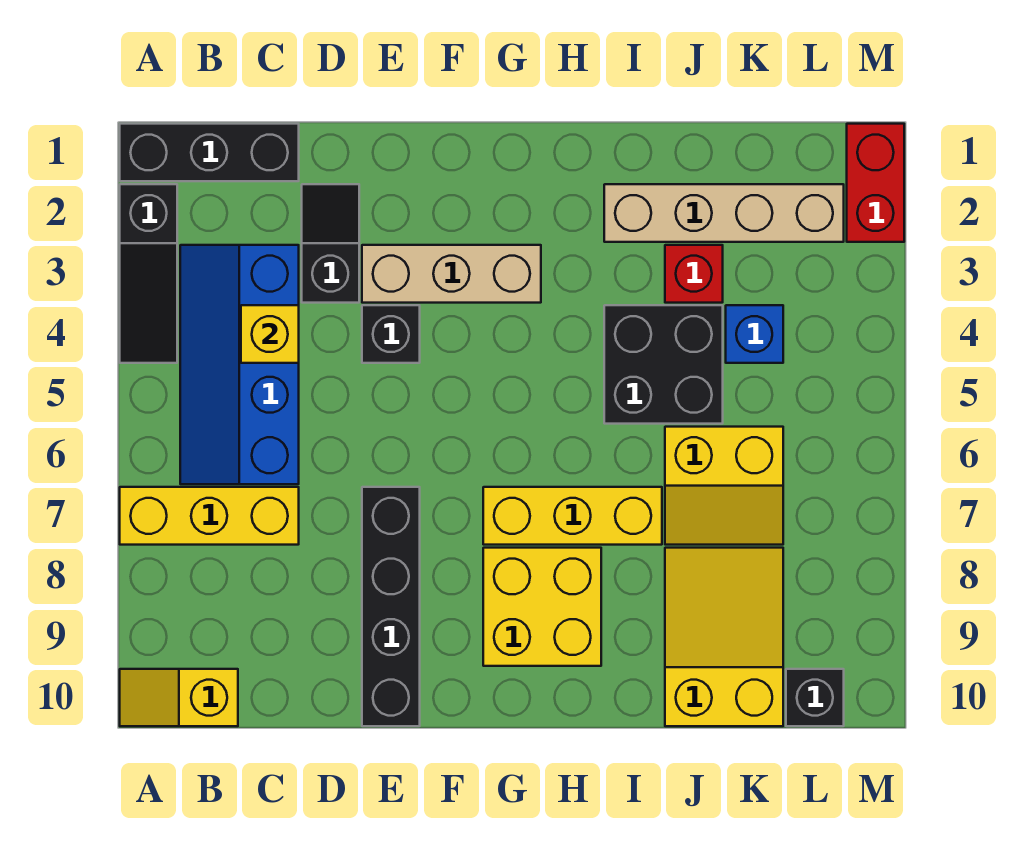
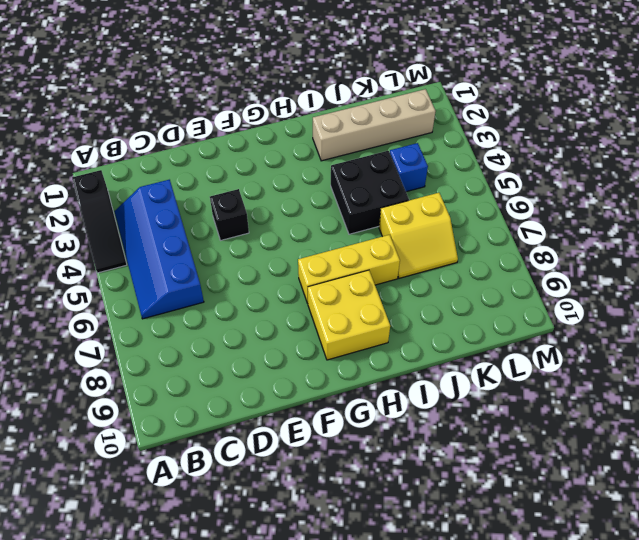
none -> black brick A1:C1 level 1
none -> yellow brick A7:C7 level 1
none -> yellow slope A10:B10 level 1 top B

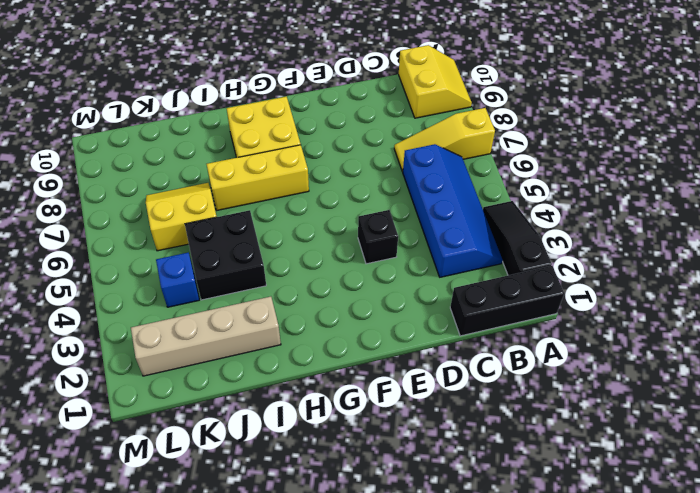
yellow slope A7:C7 level 1 top A -> yellow brick A7:C7 level 1
yellow slope A9:B10 level 1 top B -> yellow slope A10:B10 level 1 top B
none -> black slope D2:D3 level 1 top 3
none -> tan brick E3:G3 level 1
none -> black brick E7:E10 level 1

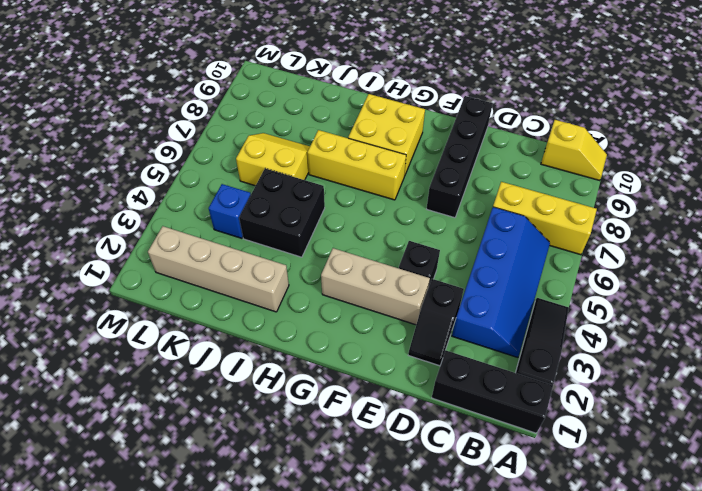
none -> red brick J3 level 1
none -> yellow slope J8:K10 level 1 top 10
none -> black brick L10 level 1

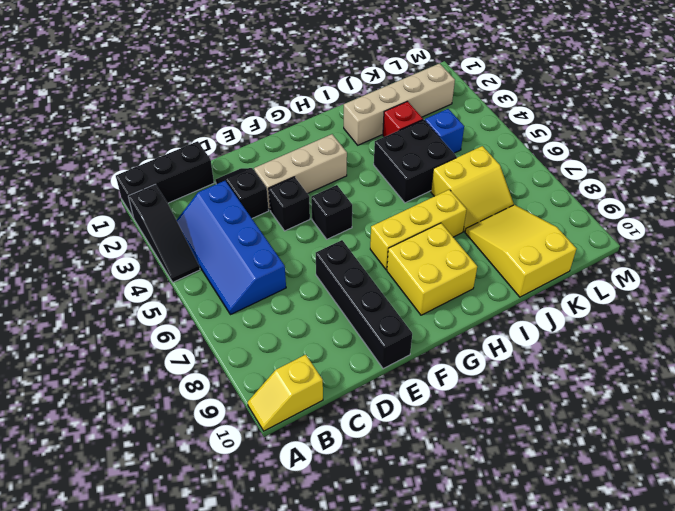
black brick F5 level 1 -> black brick L10 level 1
none -> yellow brick A7:C7 level 1
none -> red brick M1:M2 level 1
none -> yellow brick C4 level 2

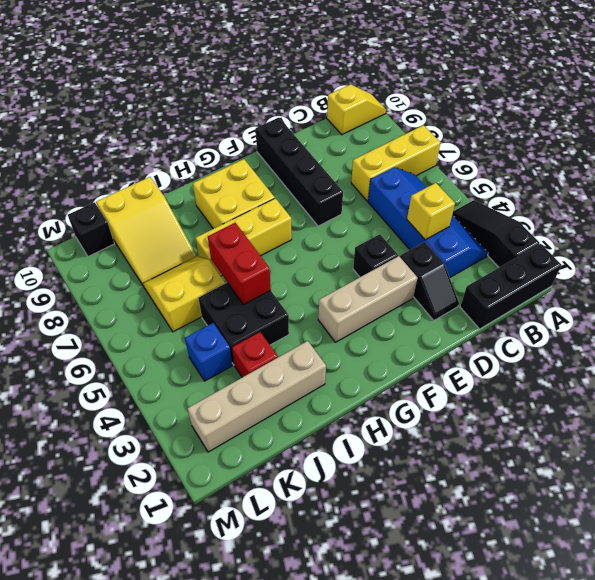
red brick I5:I6 level 2 -> red brick M1:M2 level 1

